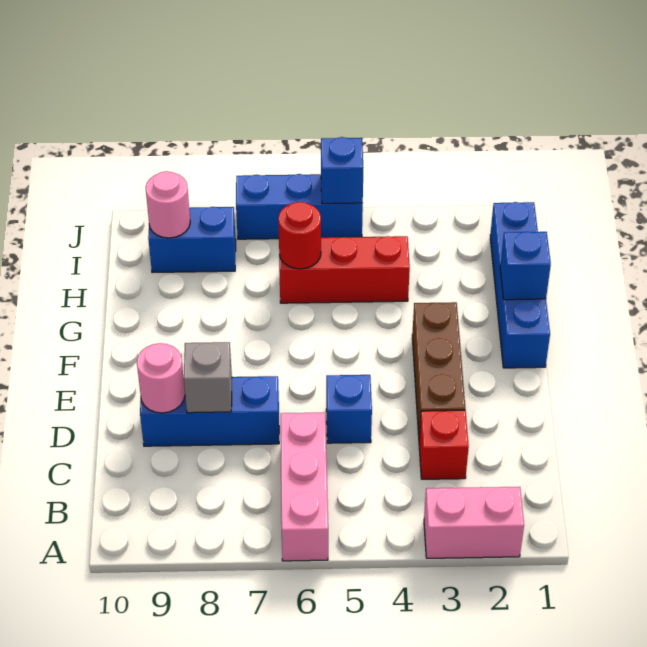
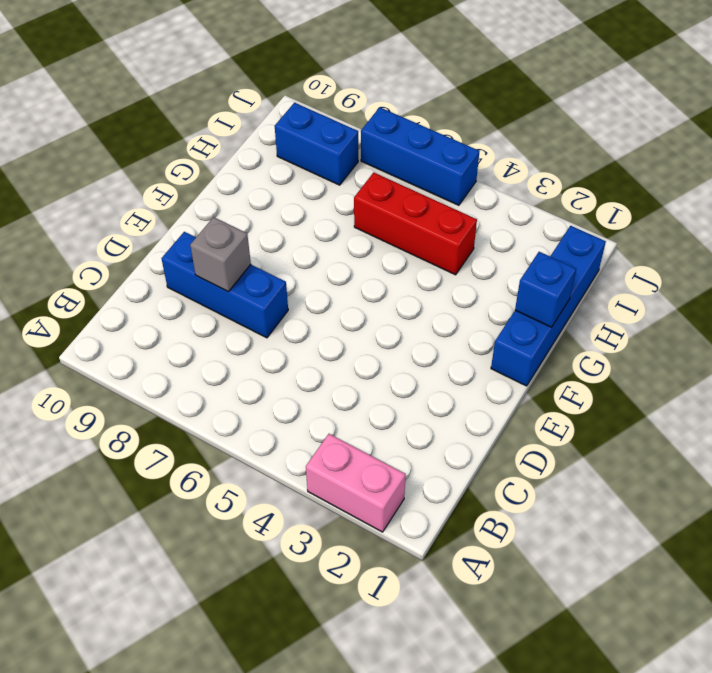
none -> pink brick A6:C6 level 1
none -> red brick C3 level 1
none -> brown brick D3:F3 level 1

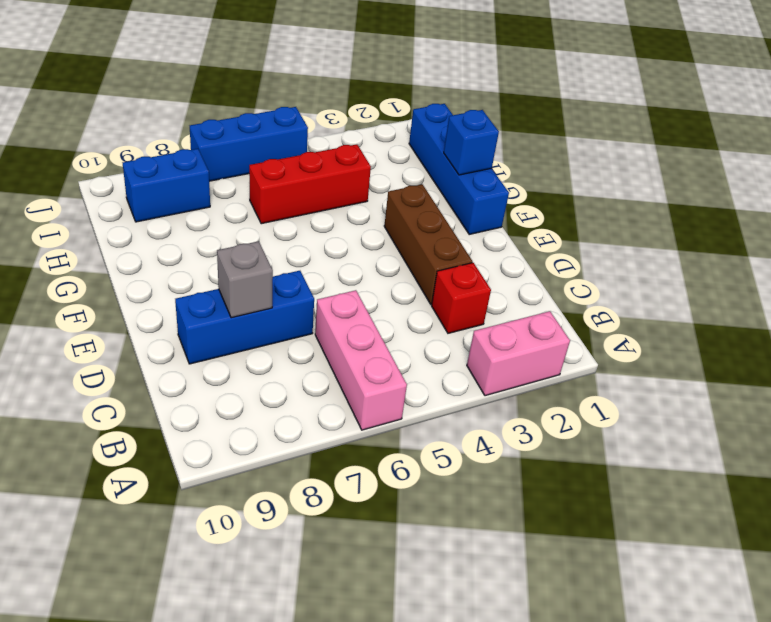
none -> blue brick D5 level 1
none -> pink round brick D9 level 2
none -> red round brick H6 level 2

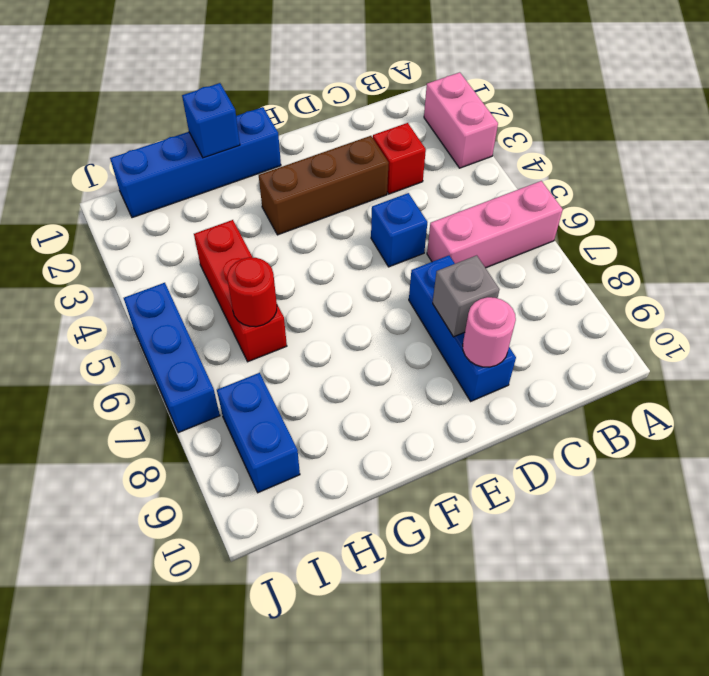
none -> pink round brick I9 level 2
none -> blue brick J5 level 2

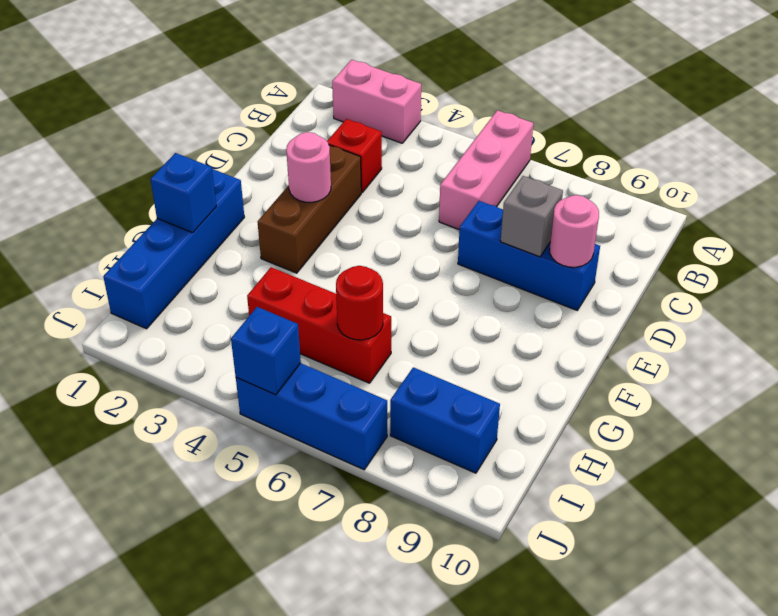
pink round brick E3 level 2 -> pink round brick I9 level 2
none -> blue brick D5 level 1

